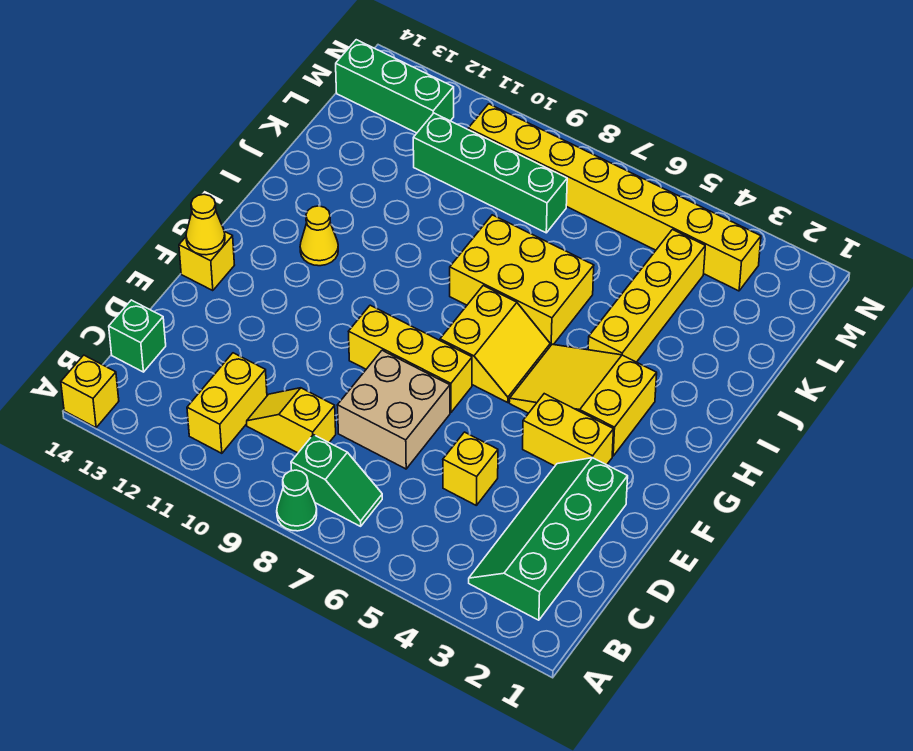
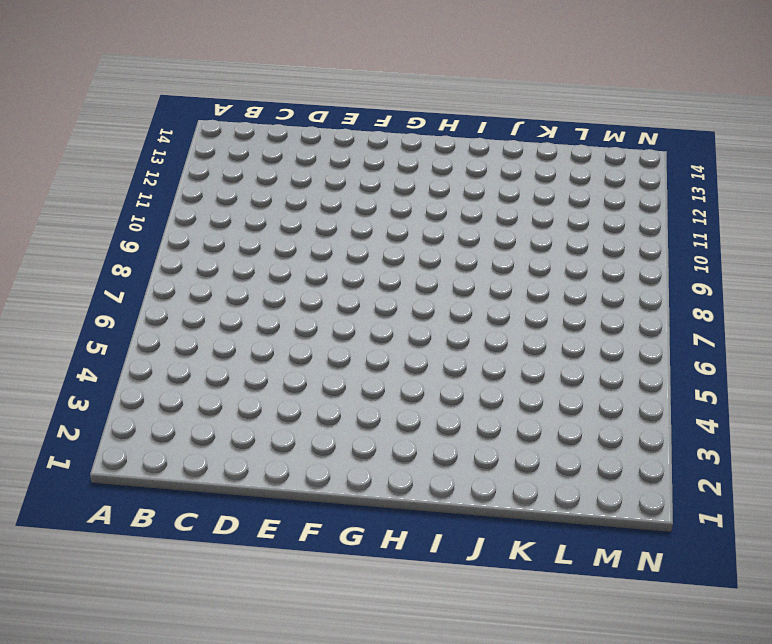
none -> green cone A8 level 1
none -> yellow brick A14 level 1
none -> green slope B2:E3 level 1 top 2

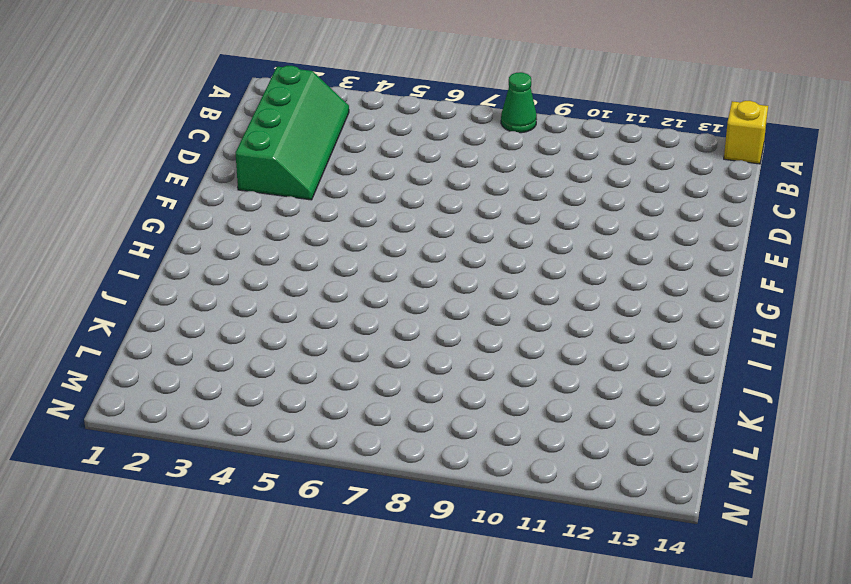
none -> green slope B7:B8 level 1 top 8
none -> yellow brick B11:C11 level 1
none -> yellow slope C9:C10 level 1 top 9

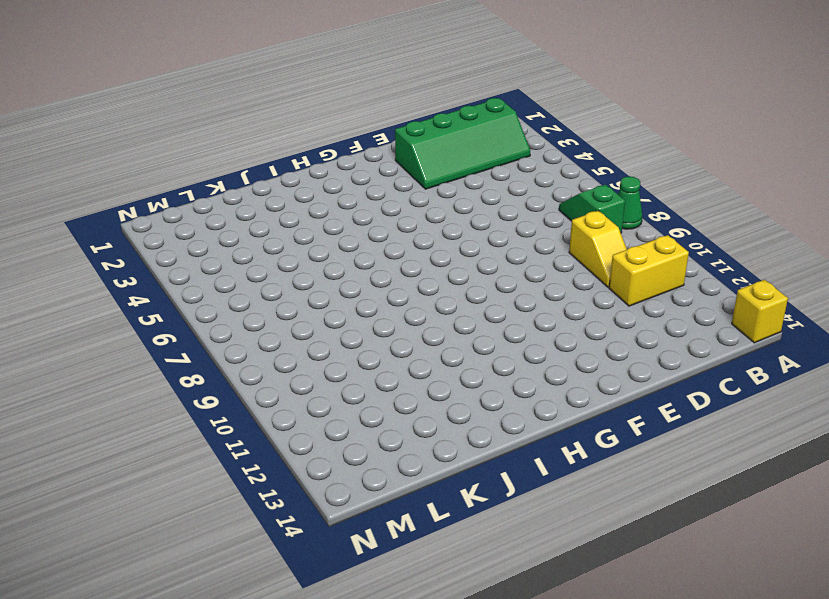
none -> green brick C14 level 1
none -> yellow brick D5 level 1
none -> tan brick D7:E8 level 1

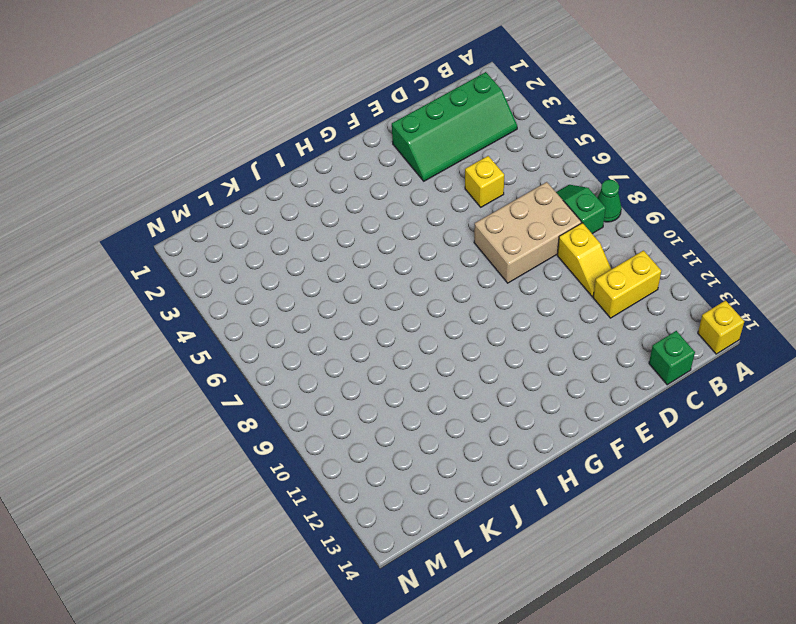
tan brick C7:E8 level 1 -> tan brick D7:E8 level 1
none -> yellow brick F3:F4 level 1
none -> yellow brick F7:F9 level 1
none -> yellow brick F14 level 1

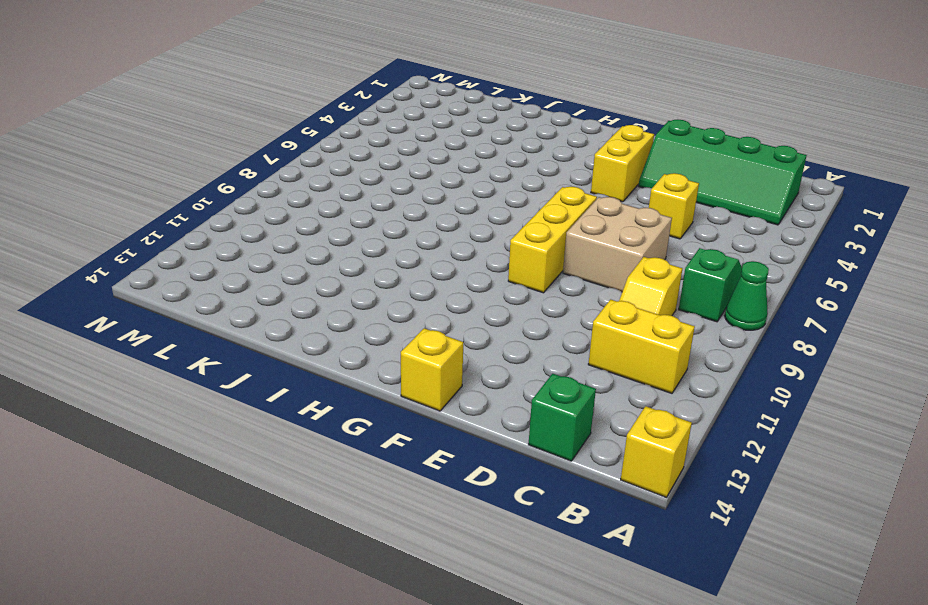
none -> yellow slope G3:H5 level 1 top 3
none -> yellow slope G6:H7 level 1 top 7
none -> yellow cone H12 level 1

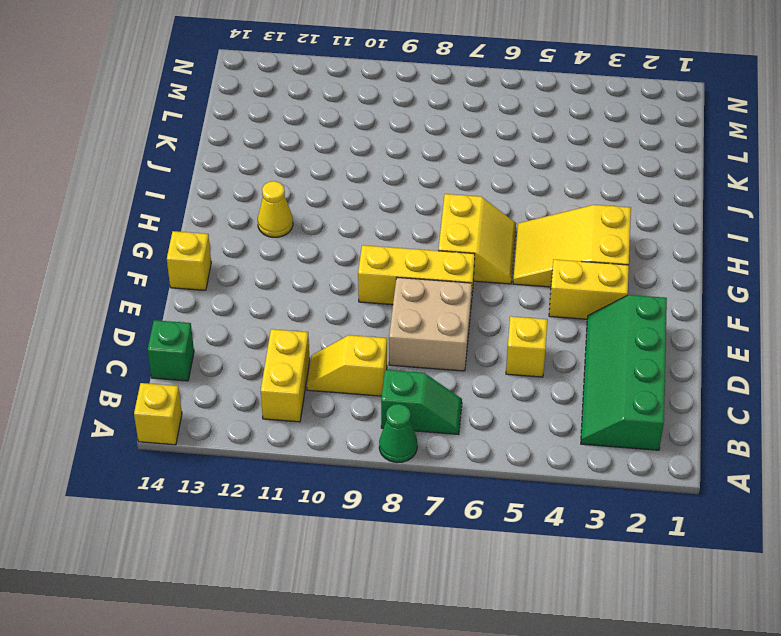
none -> yellow brick I4:L4 level 1
none -> yellow brick I6:J8 level 1
none -> green brick L8:L11 level 1

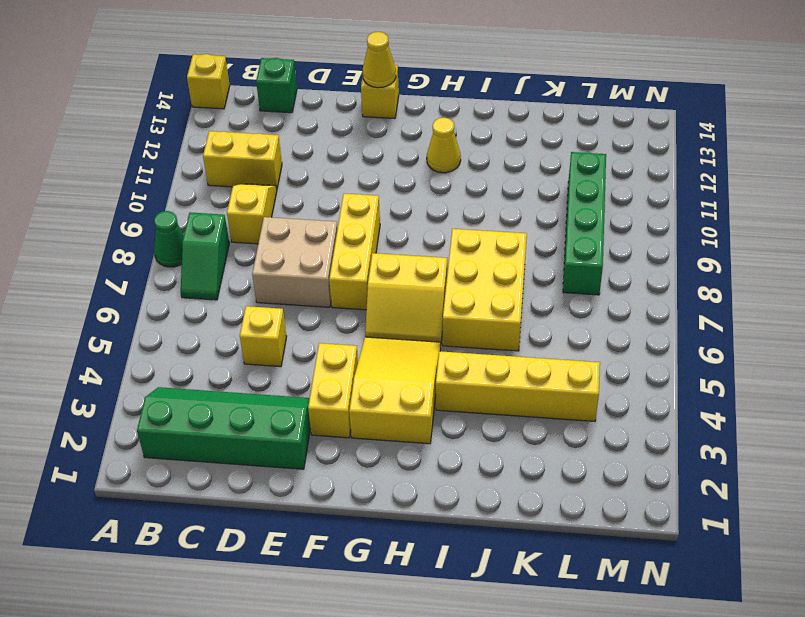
none -> yellow brick M3:M10 level 1
none -> green brick M12:M14 level 1

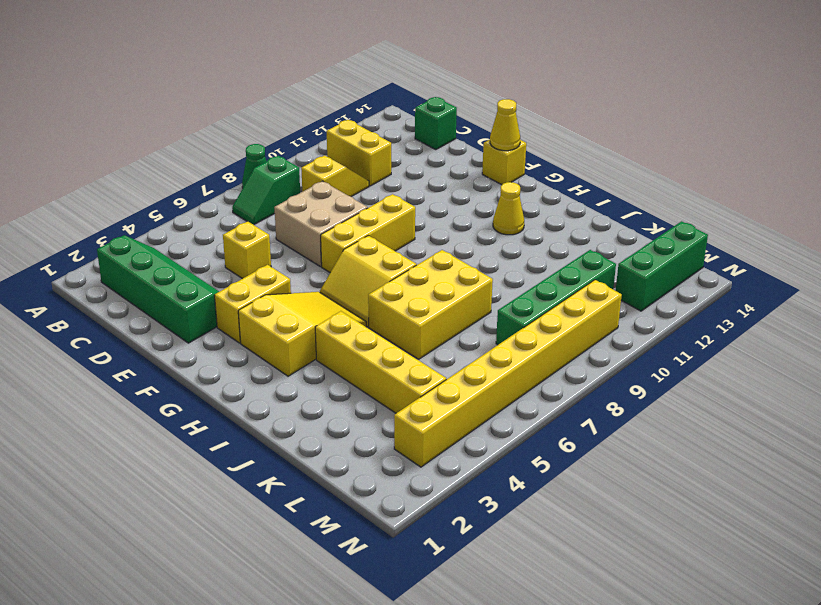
none -> yellow brick A14 level 1

